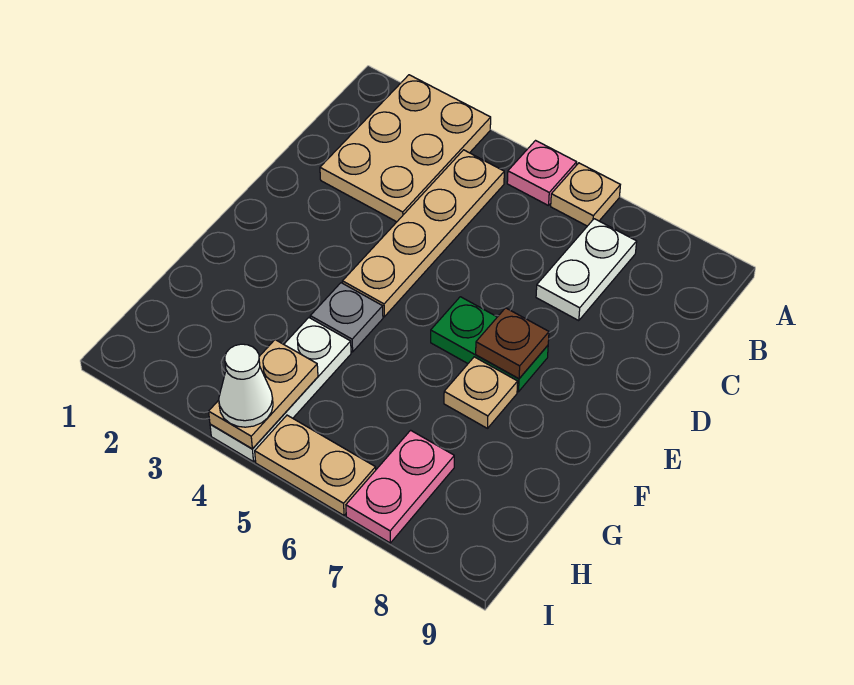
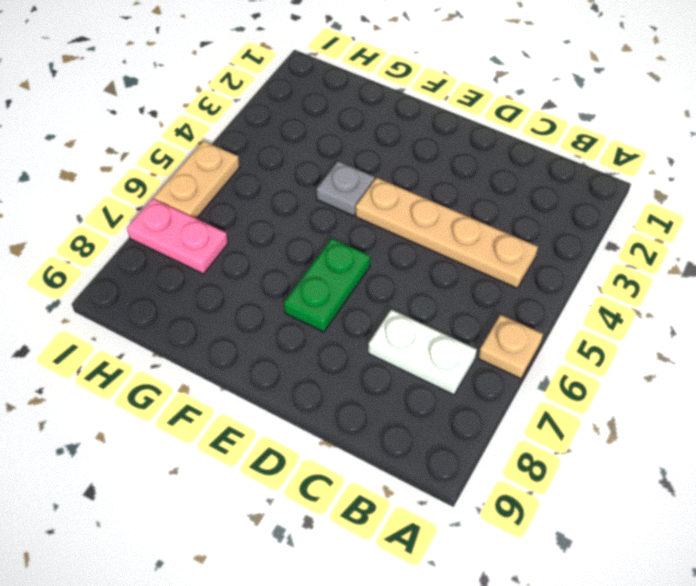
none -> tan plate A2:C3 level 1
none -> pink plate A5 level 1
none -> tan plate F7 level 1

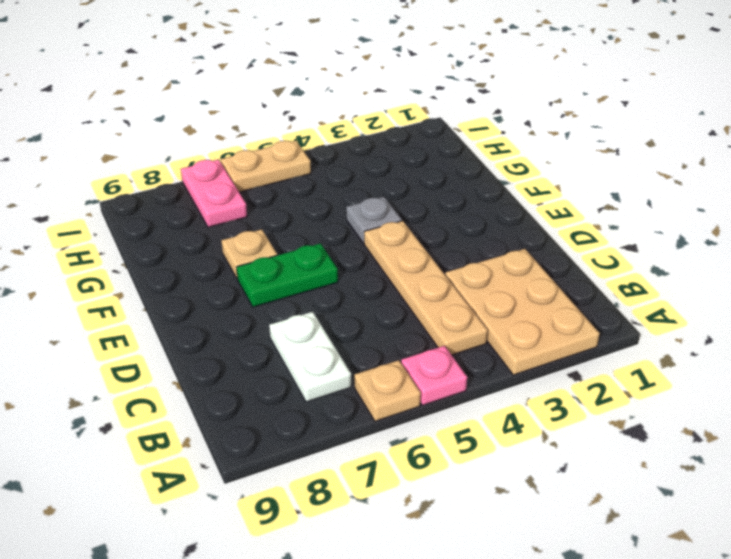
none -> white plate G4:I4 level 1
none -> brown plate E7 level 2
none -> tan plate H4:I4 level 2

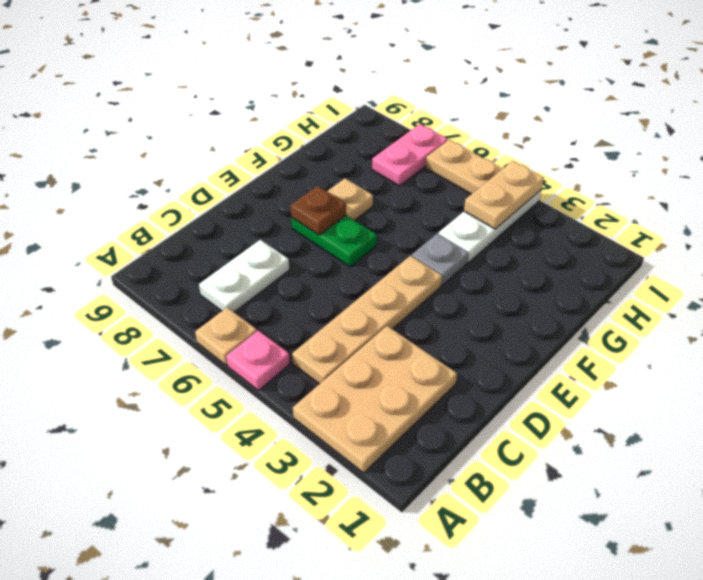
none -> white cone I4 level 3

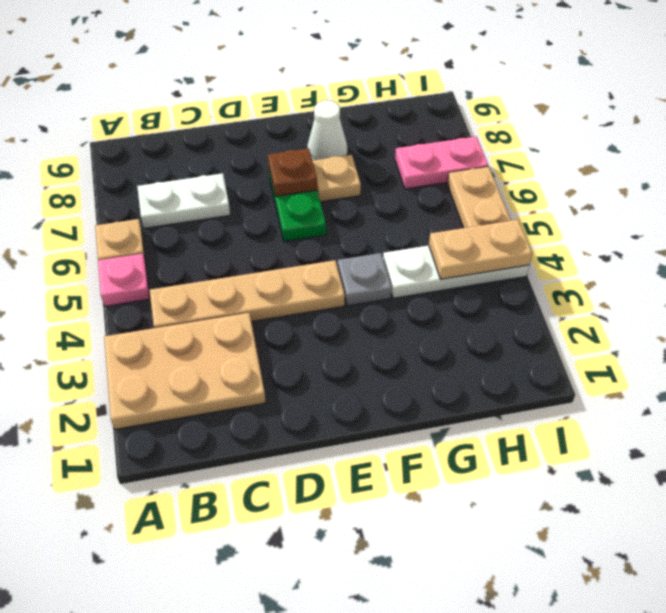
white cone F8 level 1 -> white cone I4 level 3

